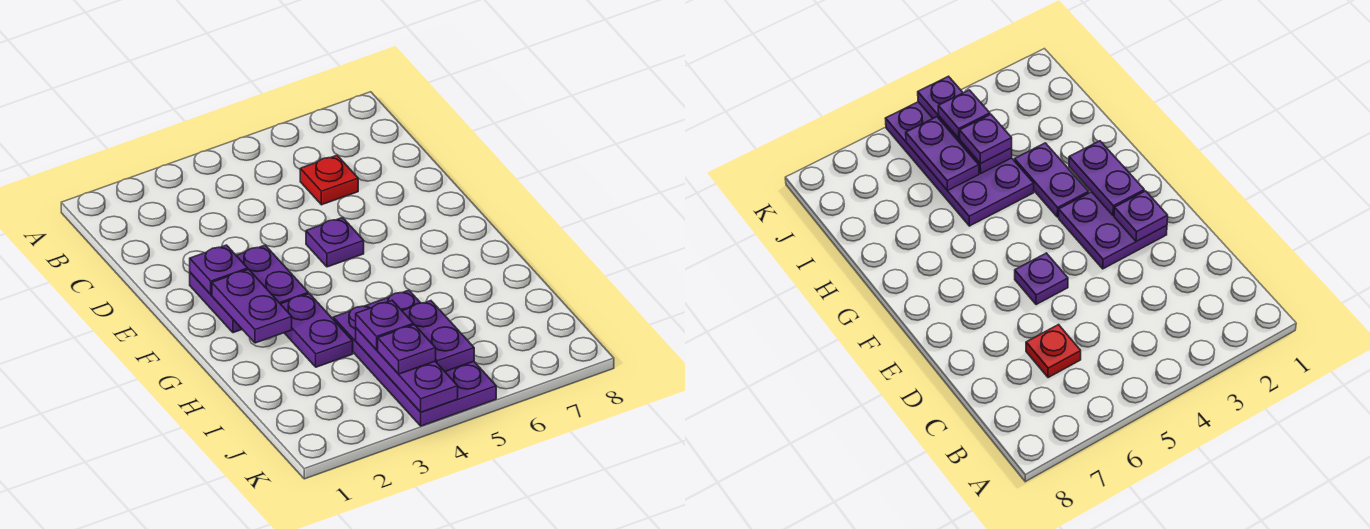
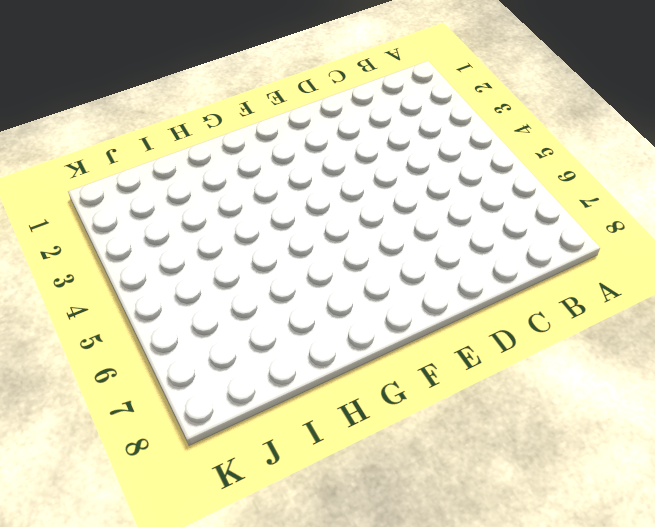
none -> red plate C6 level 1
none -> purple plate E2:F3 level 1

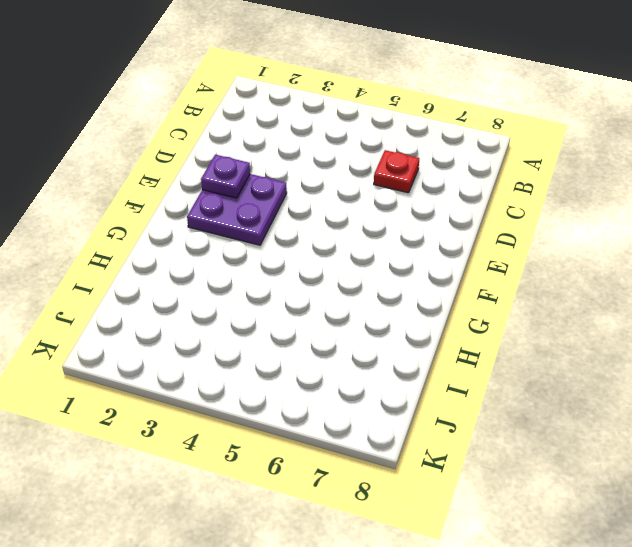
none -> purple plate E5 level 1
none -> purple plate G3:H3 level 1

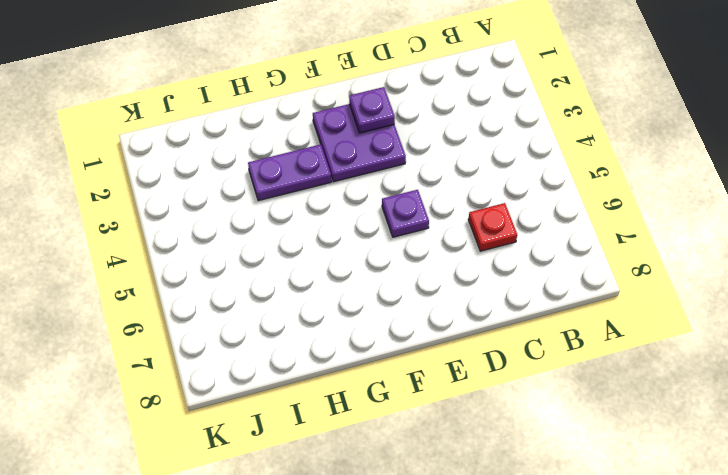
none -> purple plate H4:K5 level 1
none -> purple plate F2:G2 level 2

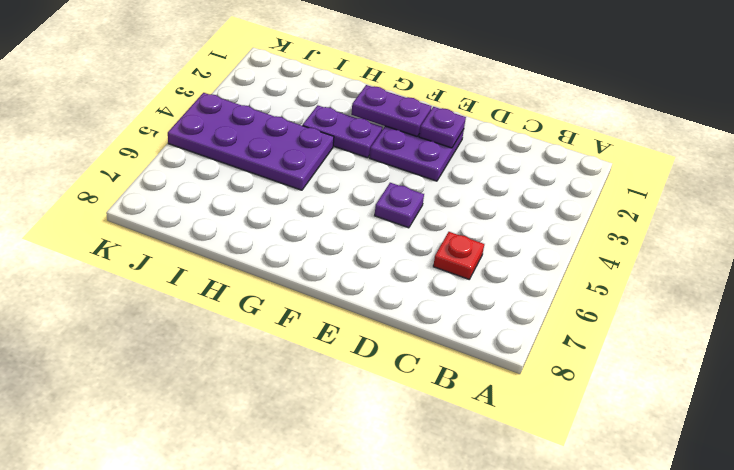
none -> purple plate I4:K4 level 2
none -> purple plate I5:J5 level 2

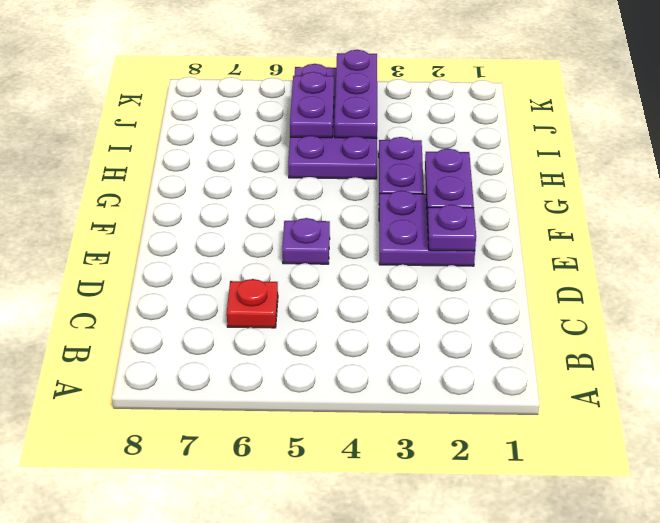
none -> purple plate I4 level 3
none -> purple plate J4 level 3

